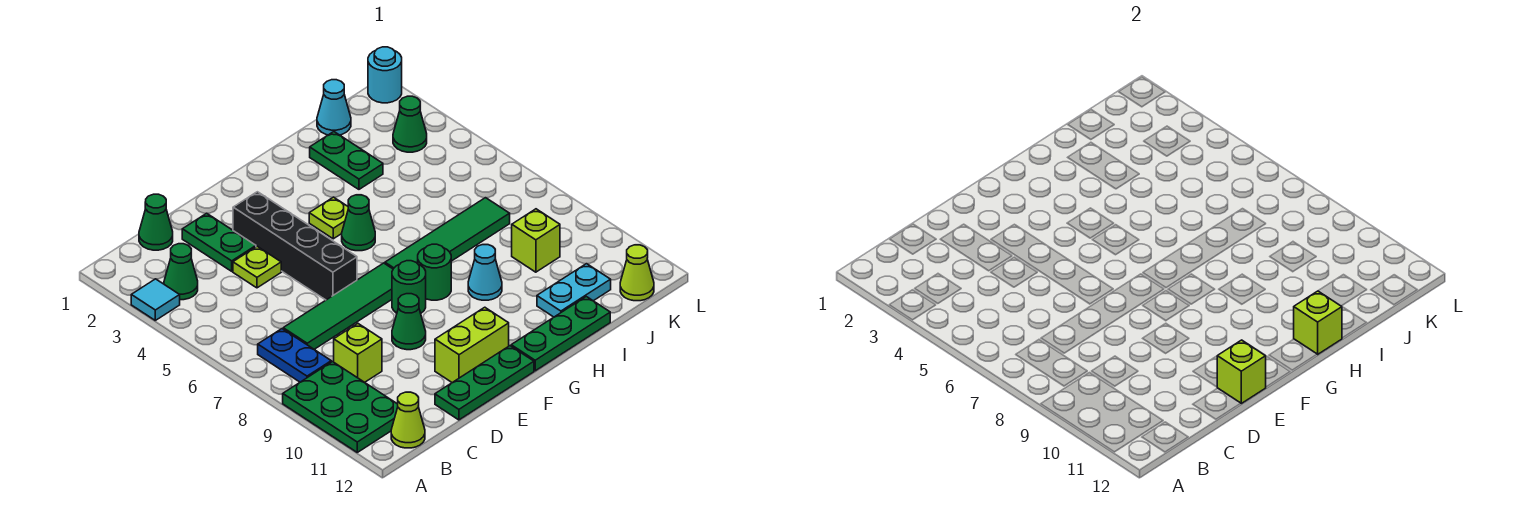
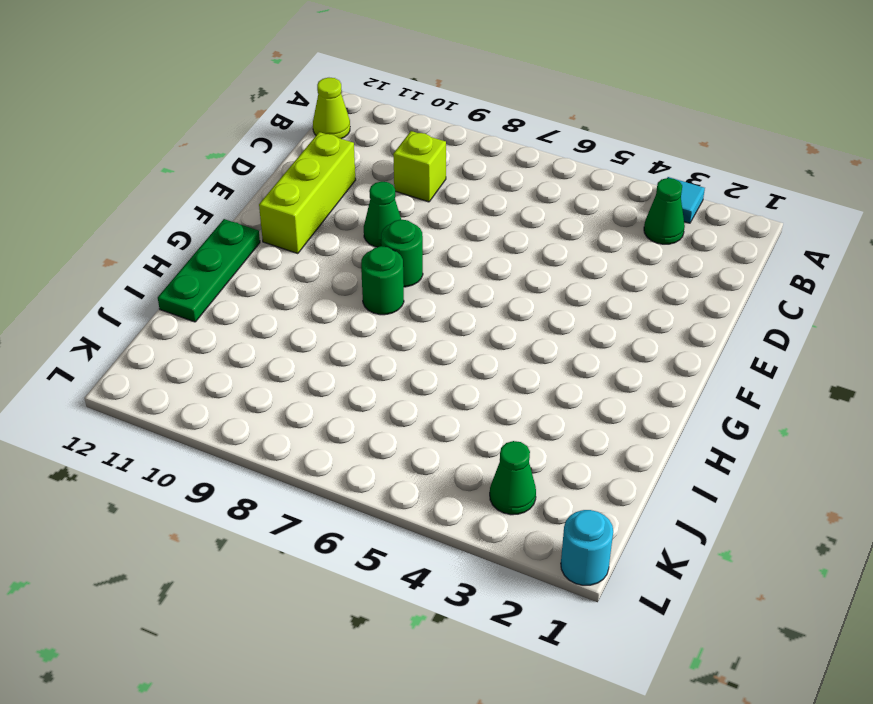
lime brick D11:F11 level 1 -> lime brick E11:F11 level 1
none -> green plate A9:B11 level 1
none -> blue plate B7:B8 level 1
none -> green cone C1 level 1
none -> green tile C7:F7 level 1

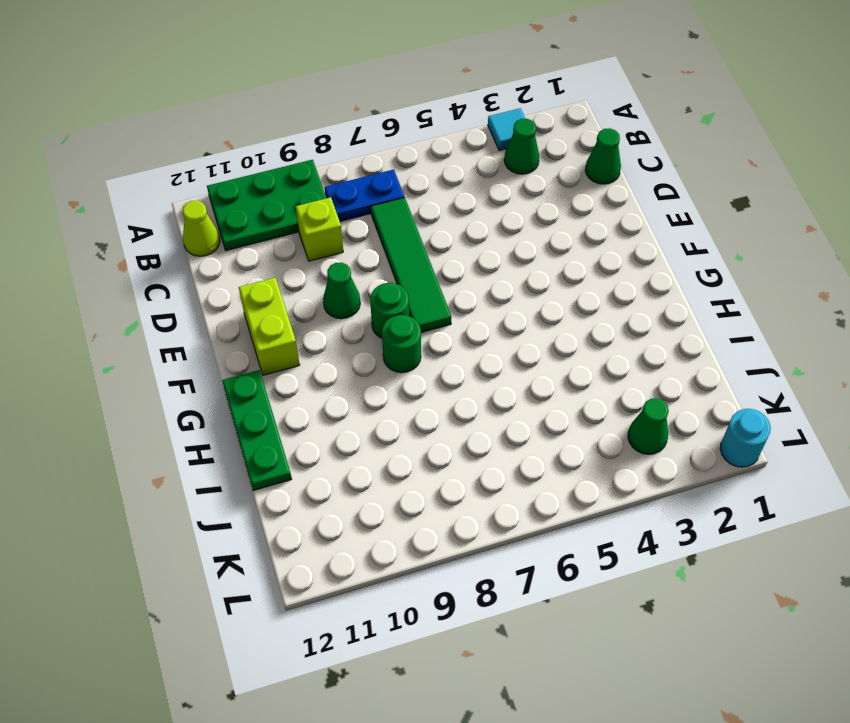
none -> green plate D2:D3 level 1
none -> lime plate D4 level 1
none -> green plate D12:F12 level 1
none -> black brick E3:E6 level 1

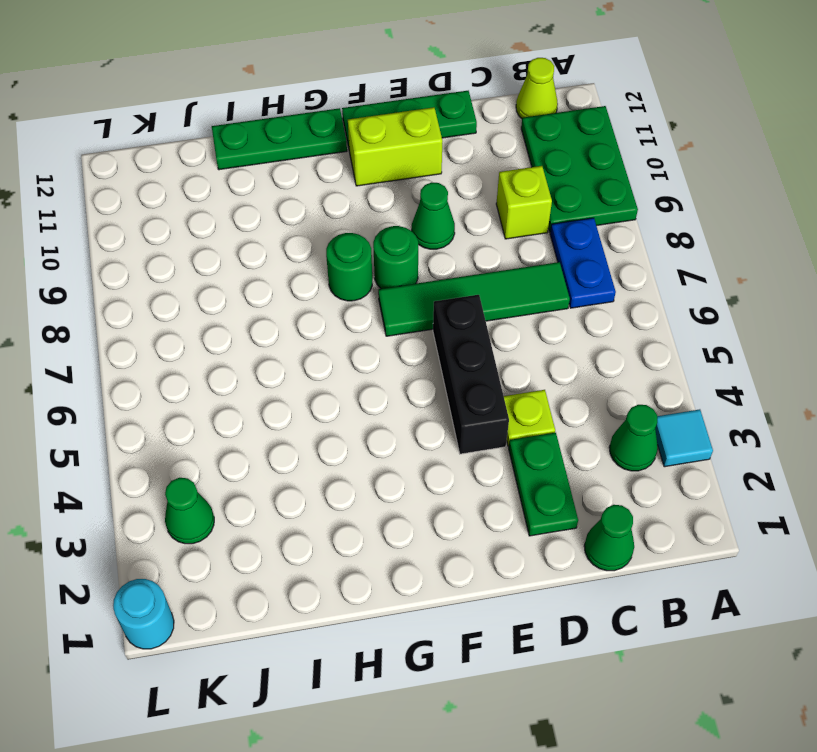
black brick E4:E6 level 1 -> black brick E3:E6 level 1
none -> lime plate G4 level 1
none -> green cone G5 level 1
none -> green tile G7:J7 level 1
none -> cyan cone H9 level 1

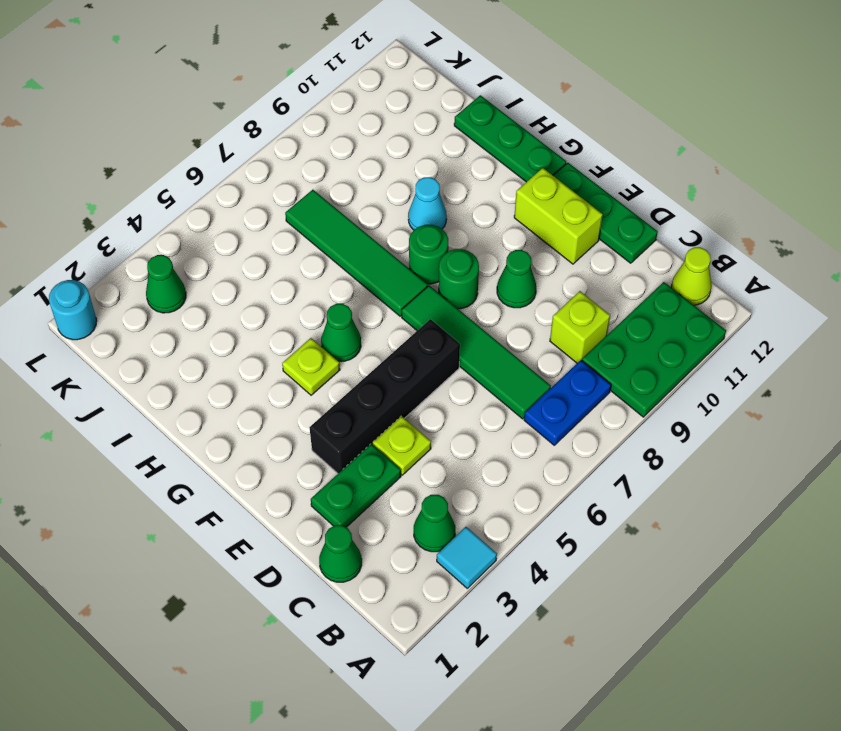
none -> green plate I2:I3 level 1
none -> cyan plate I11:J11 level 1
none -> cyan cone J1 level 1
none -> lime brick J9 level 1

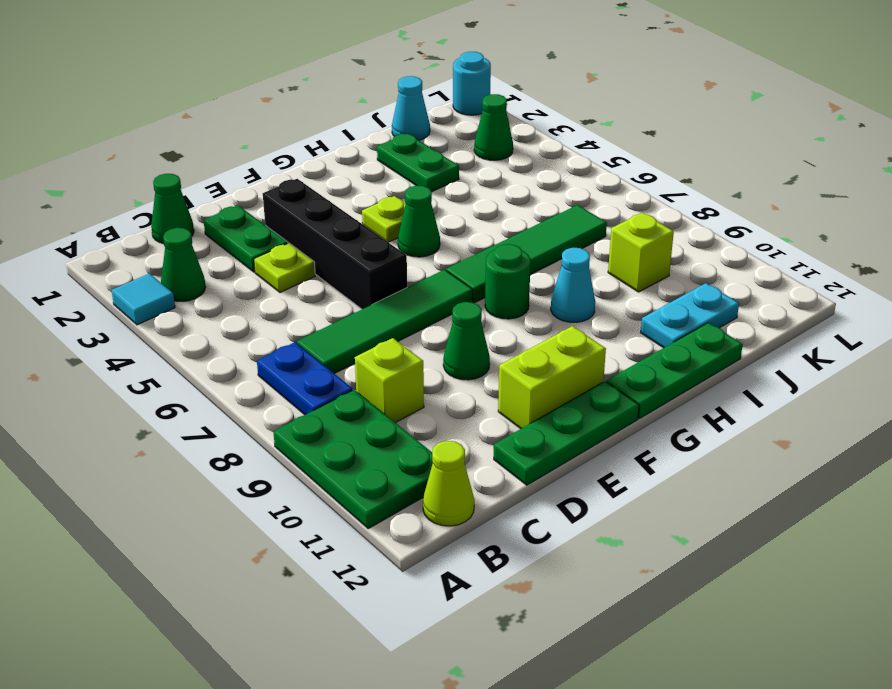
none -> green round brick F8 level 1
none -> lime cone K12 level 1
none -> lime brick E12 level 2
none -> lime brick H12 level 2

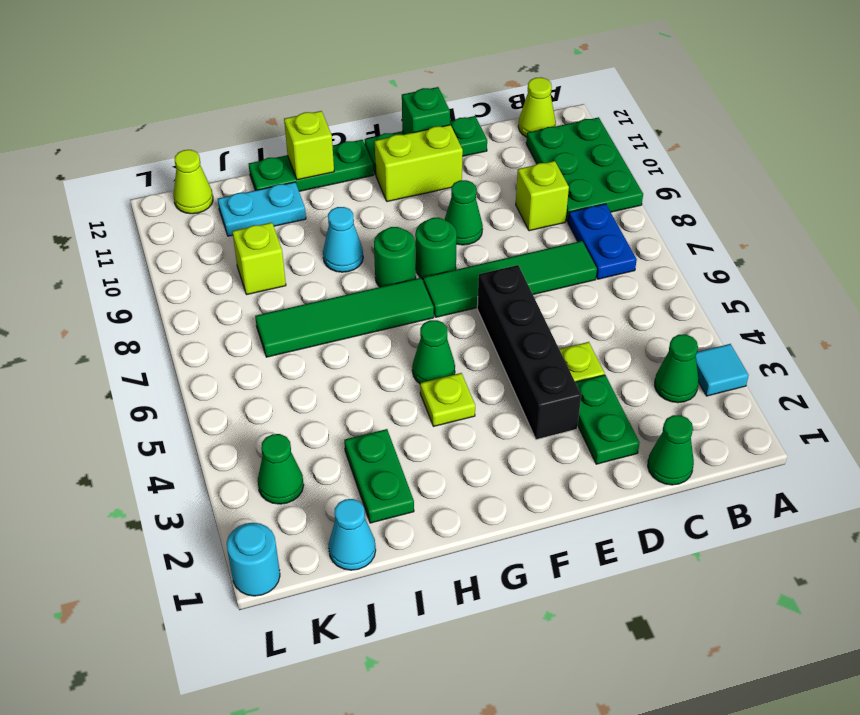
green brick E12 level 2 -> lime brick E12 level 2

